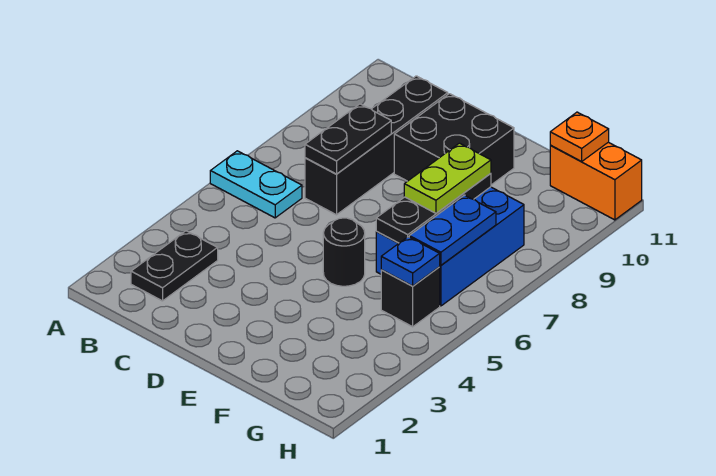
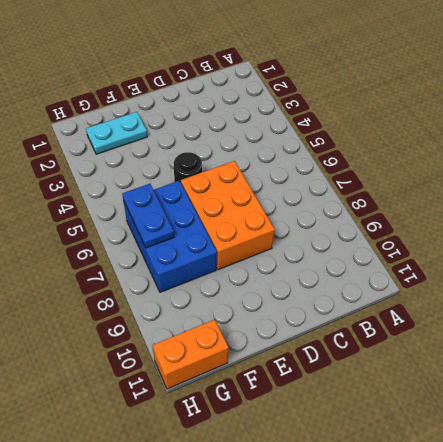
orange brick D6:E8 level 1 -> none
cyan plate F2:G2 level 1 -> cyan plate A6:B6 level 1
none -> black plate B2:B3 level 1
none -> black brick C7:C10 level 1
none -> black brick D9:E10 level 1

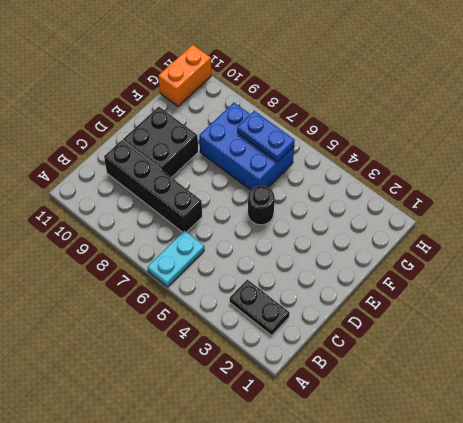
none -> black brick G5 level 1
none -> black plate C7:C8 level 2
none -> black plate F6:F8 level 2

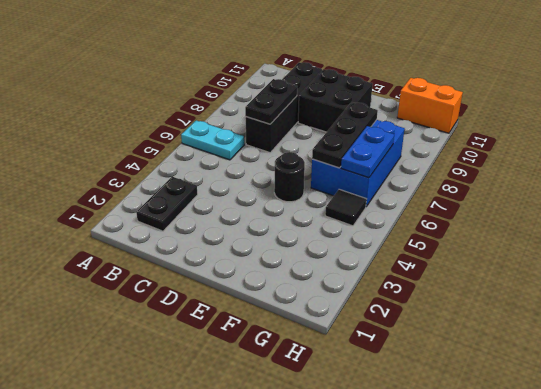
black tile G5 level 1 -> black brick G5 level 1
none -> blue plate G5 level 2
none -> orange plate G11 level 2
none -> lime plate F7:F8 level 3

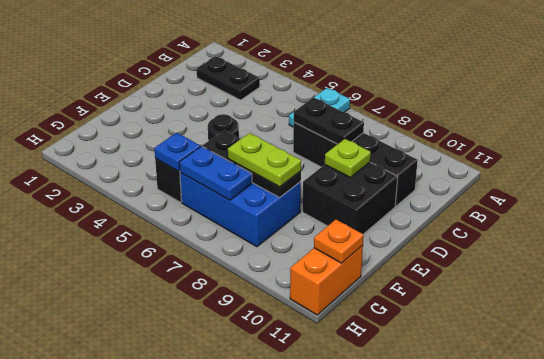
lime plate D9 level 2 -> none

